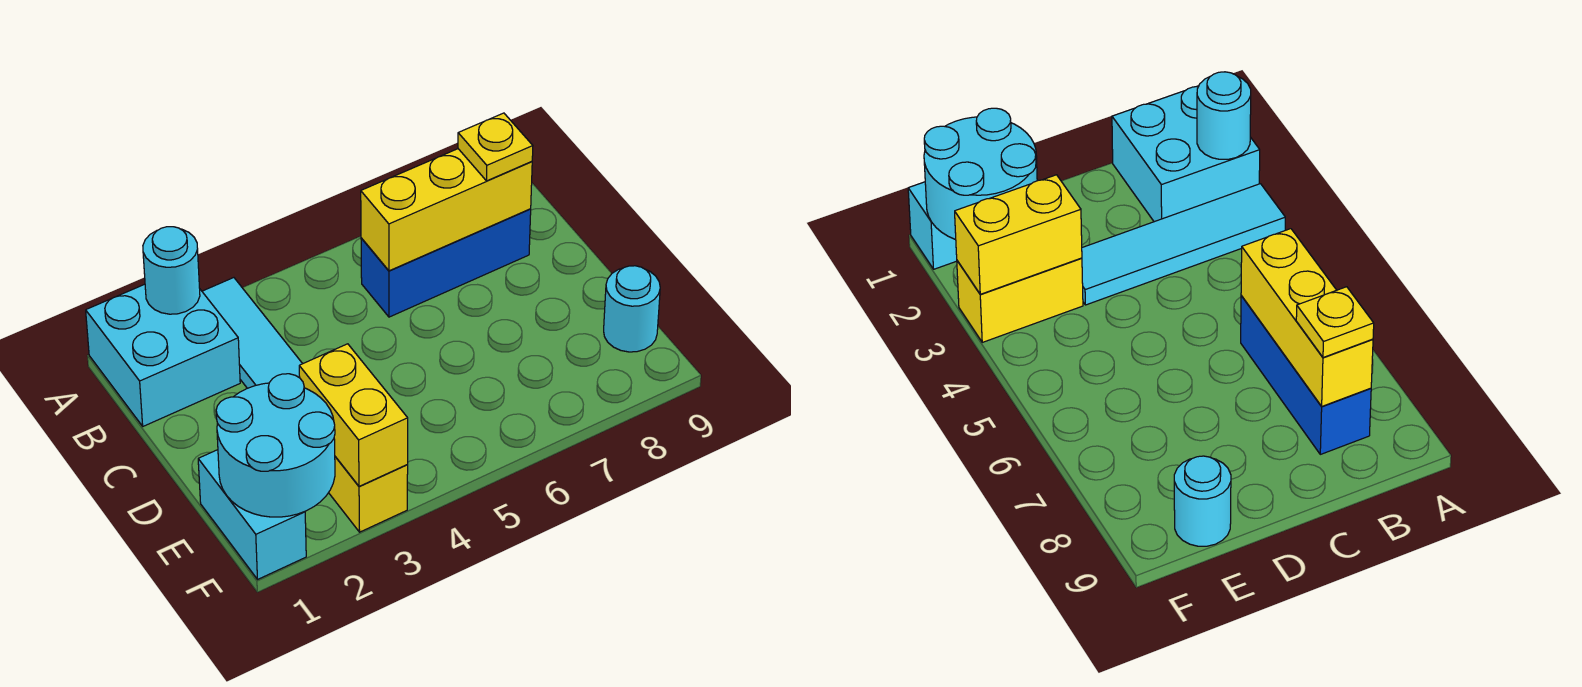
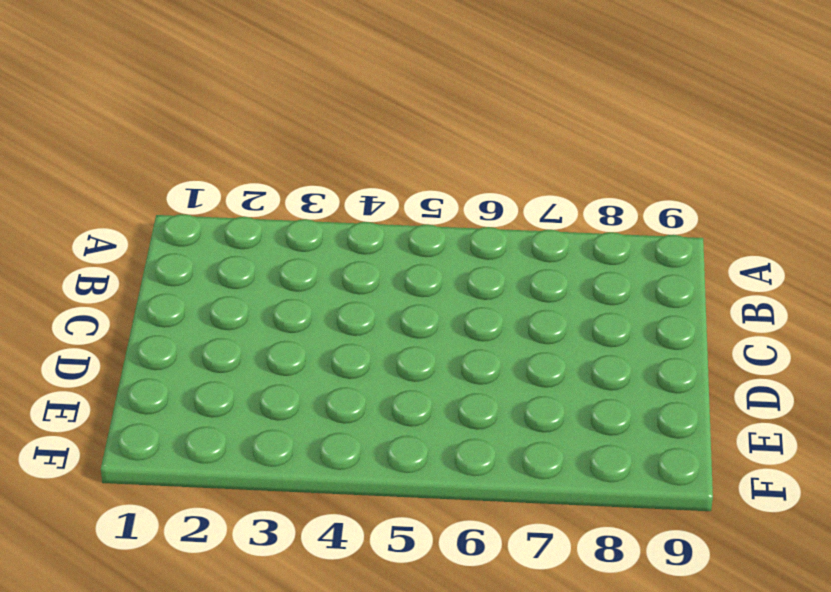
none -> cyan brick A1:B2 level 1
none -> cyan tile A3:D3 level 1

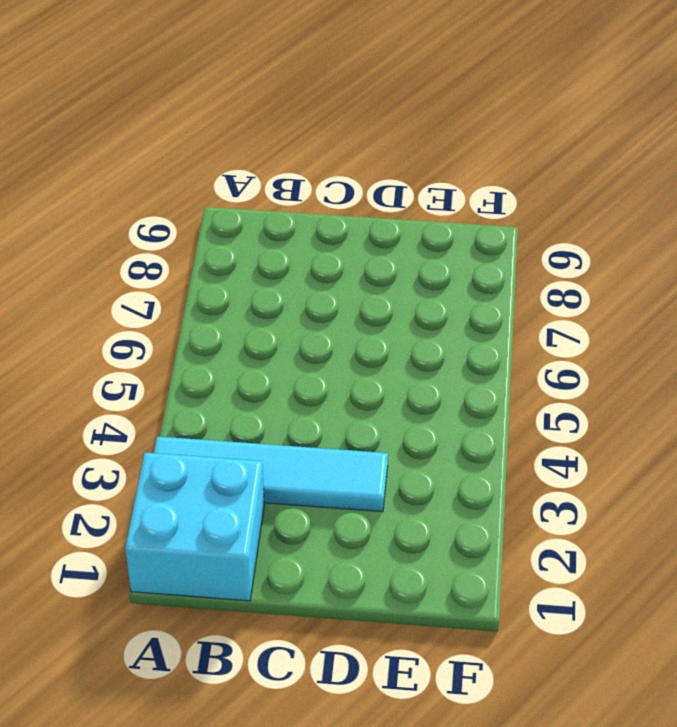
none -> blue brick B6:B8 level 1
none -> cyan brick E1:F1 level 1

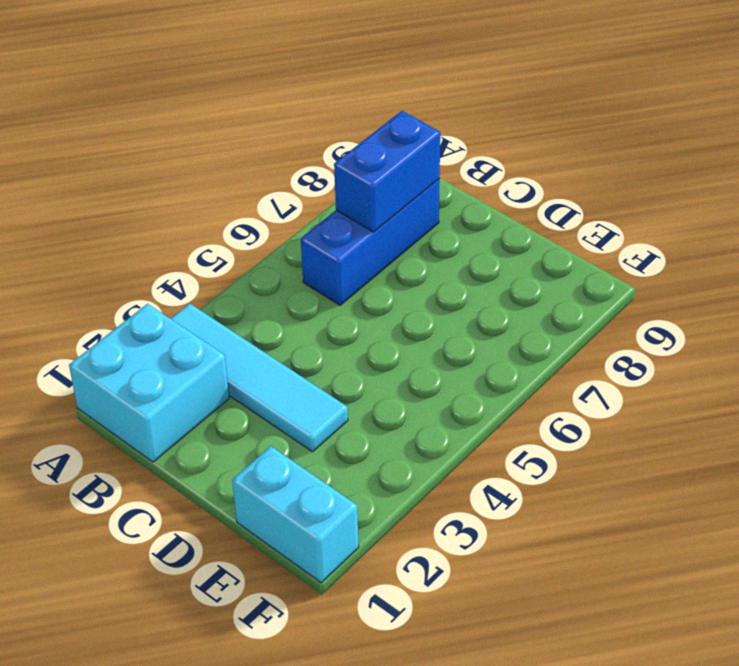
blue brick B7:B8 level 2 -> yellow brick B6:B8 level 2
none -> yellow brick E3:F3 level 1
none -> cyan round brick E9 level 1

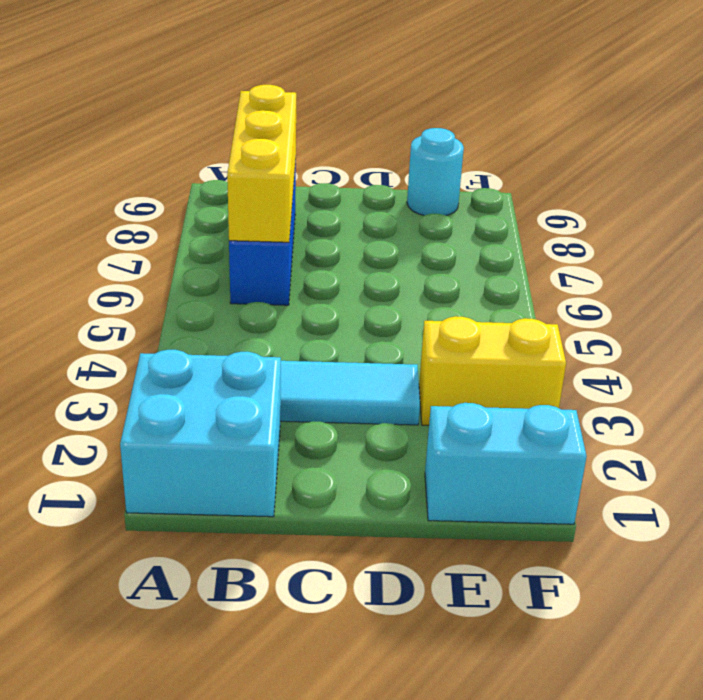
none -> cyan round brick A2 level 2
none -> cyan round brick E1:F2 level 2

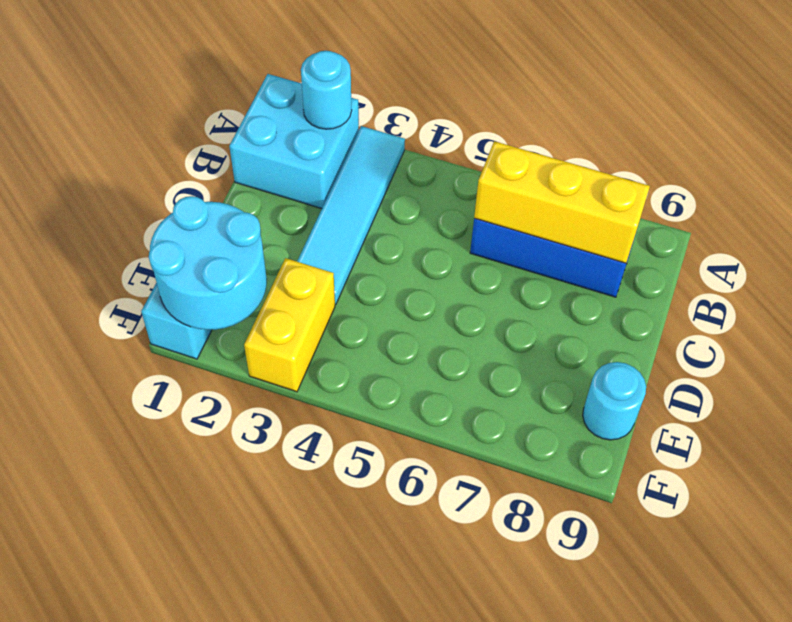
none -> yellow brick E3:F3 level 2
none -> yellow plate B8 level 3

